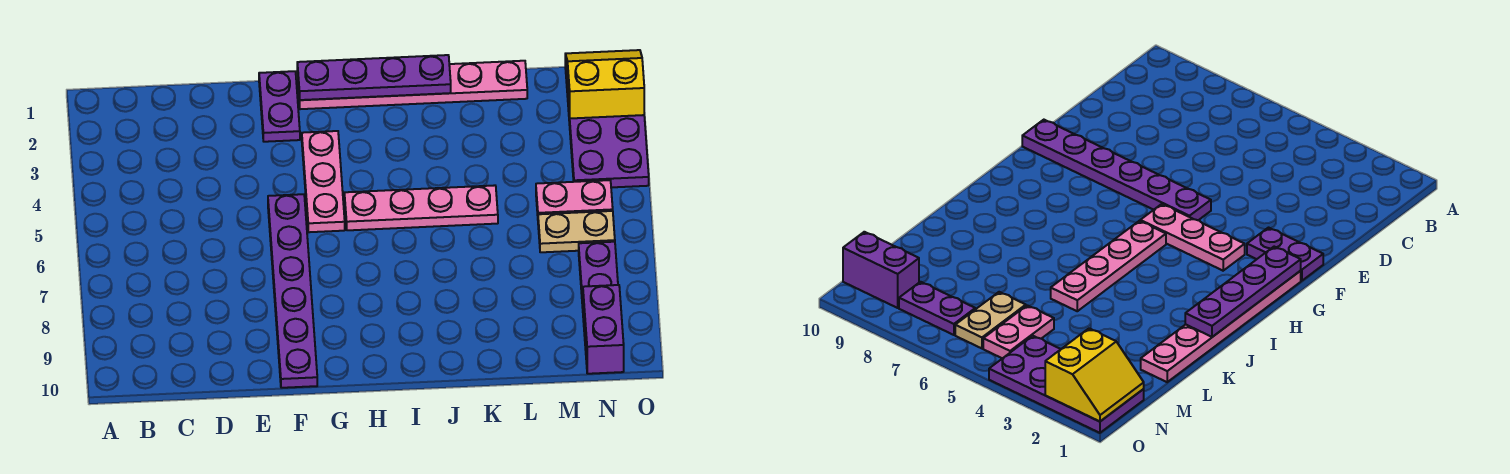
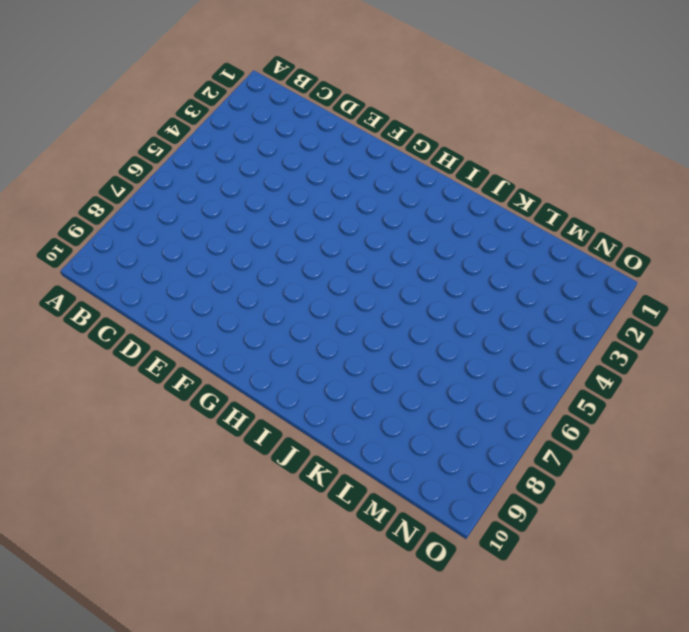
none -> purple plate F1:F2 level 1
none -> purple plate F5:F10 level 1
none -> pink plate G1:L1 level 1

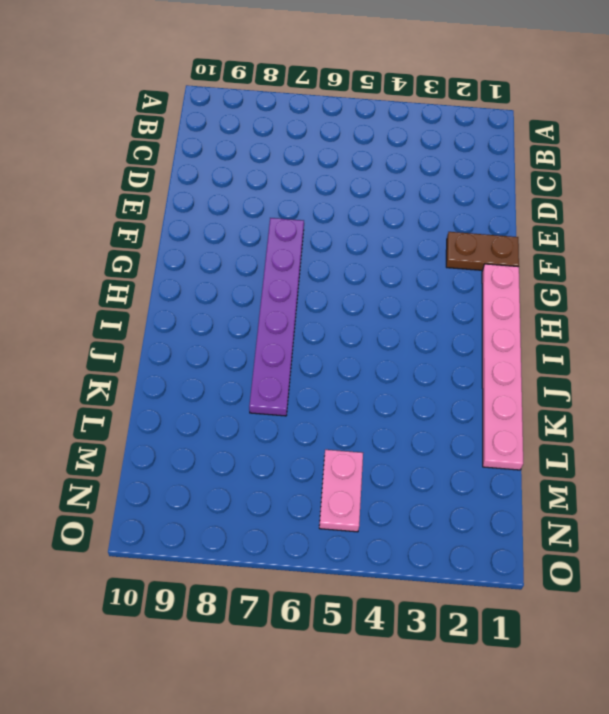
brown plate F1:F2 level 1 -> purple plate F1:F2 level 1
purple plate F7:K7 level 1 -> purple plate F5:F10 level 1
none -> pink plate G3:G5 level 1
none -> pink plate H5:K5 level 1
none -> tan plate M6:N6 level 1

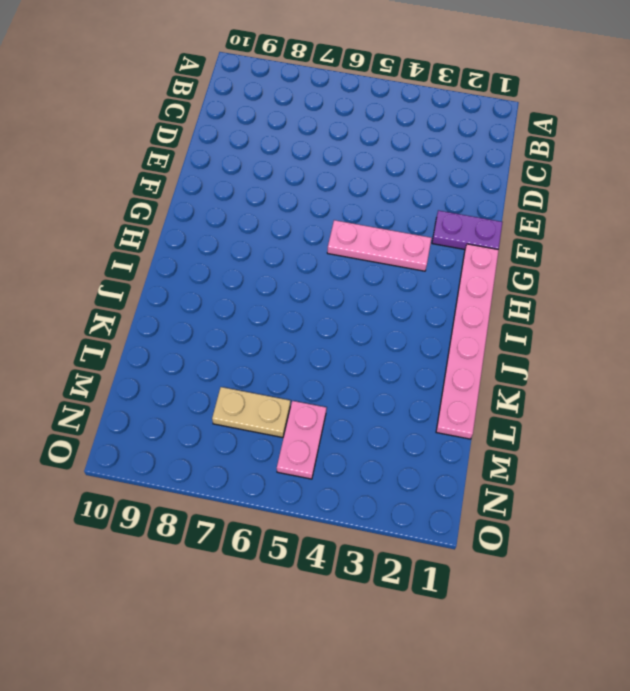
tan plate M6:M7 level 1 -> tan plate M6:N6 level 1
none -> purple plate F5:F10 level 1
none -> pink plate H5:K5 level 1
none -> purple plate N1:O4 level 1

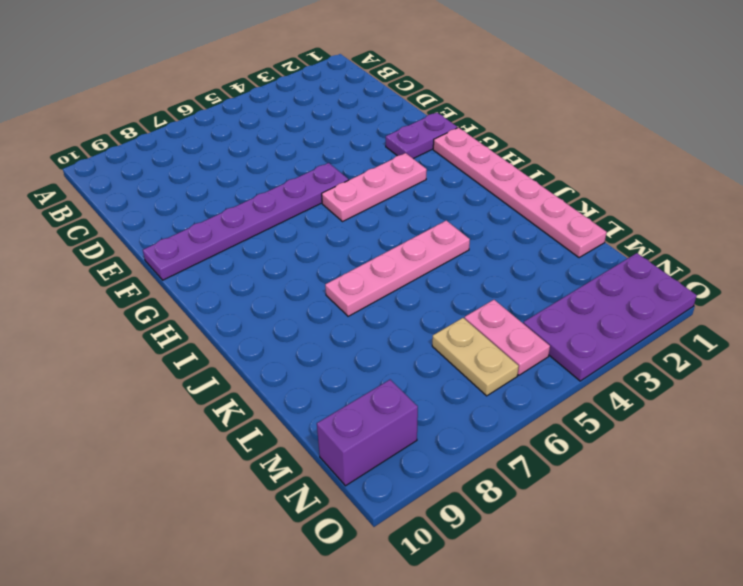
pink plate J4:J7 level 1 -> pink plate H5:K5 level 1
none -> purple plate N7:N8 level 1
none -> purple plate G1:J1 level 2
none -> yellow slope N1:O2 level 2 top 2

